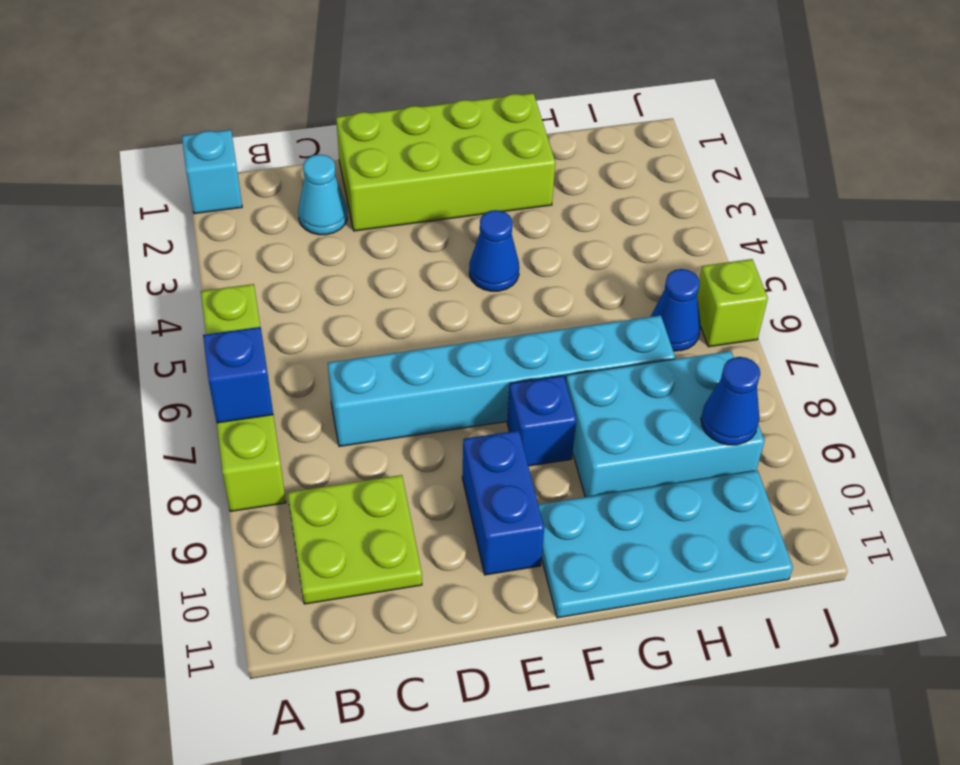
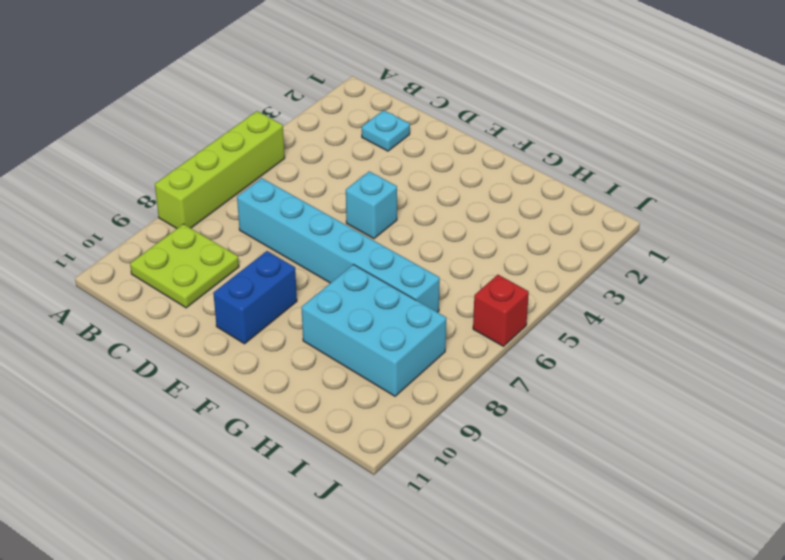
cyan plate C2 level 1 -> cyan cone C2 level 1
cyan brick E5 level 1 -> cyan brick A1 level 1
red brick J6 level 1 -> lime brick J6 level 1
none -> lime brick D1:G2 level 1
none -> blue cone F4 level 1
none -> blue brick F8 level 1

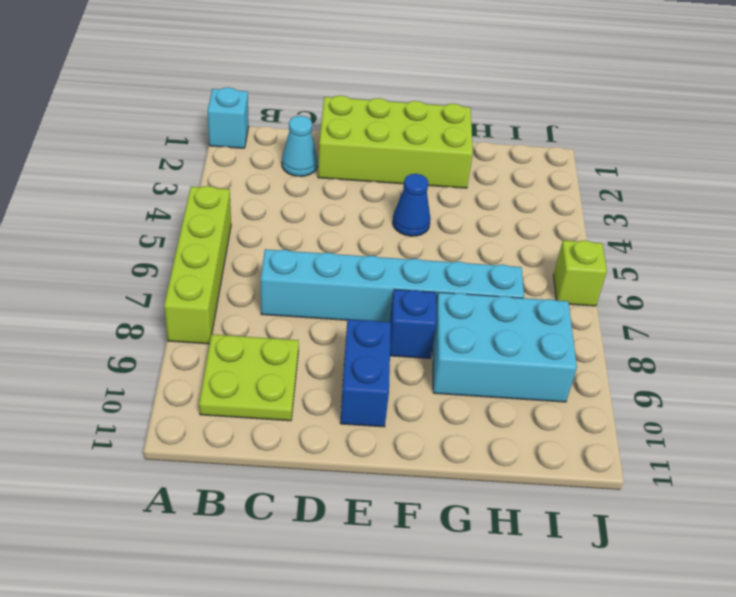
none -> cyan plate F10:I11 level 1
none -> blue cone I6 level 1
none -> blue brick A7 level 2

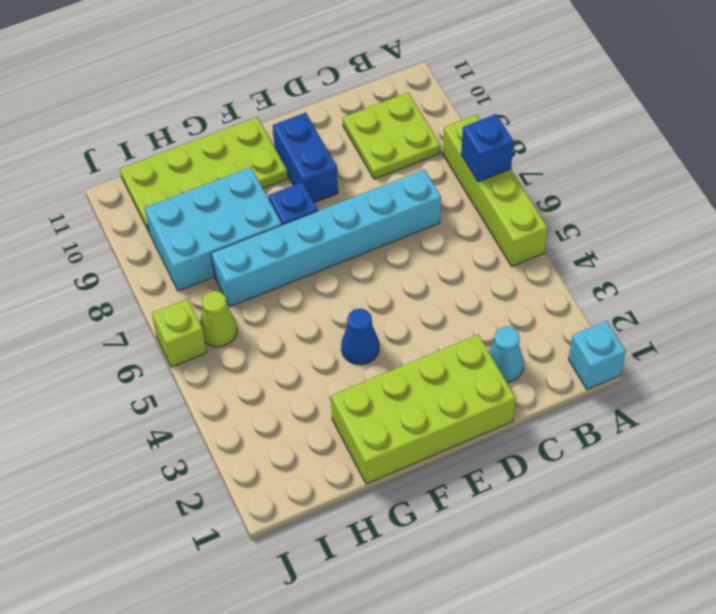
lime plate F10:I11 level 1 -> cyan plate F10:I11 level 1
lime cone I6 level 1 -> blue cone I6 level 1
none -> blue cone I9 level 2

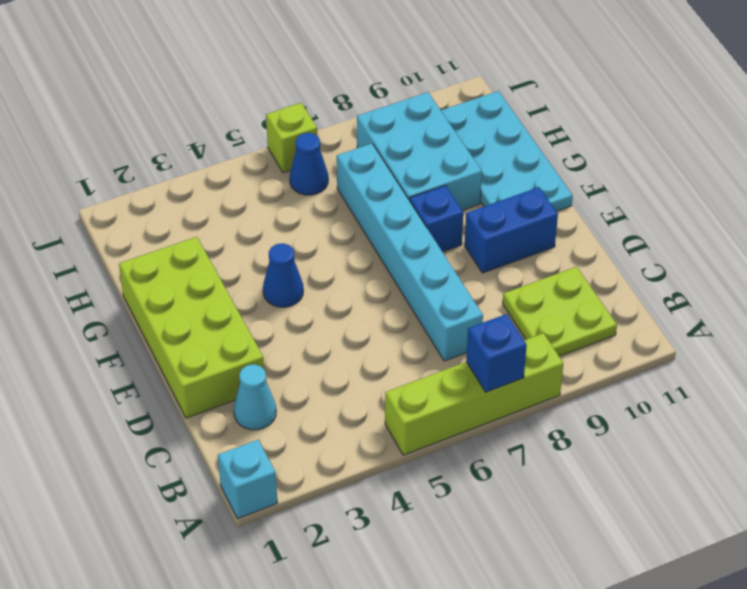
none -> blue cone I9 level 2

